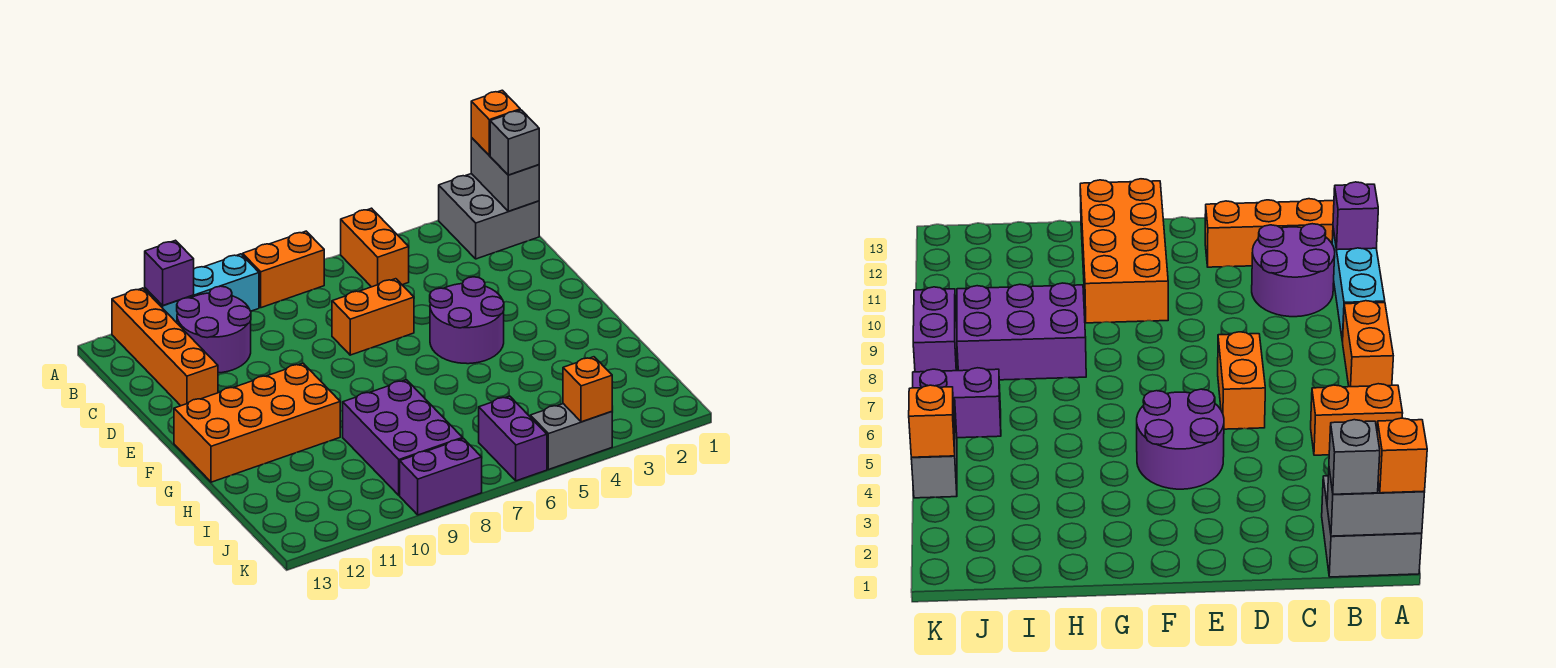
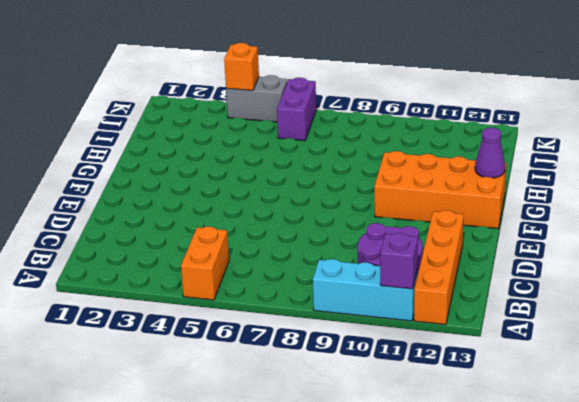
purple cone G13 level 2 -> none
none -> grey brick A1:B2 level 1
none -> orange brick A7:A8 level 1
none -> orange brick D6:D7 level 1

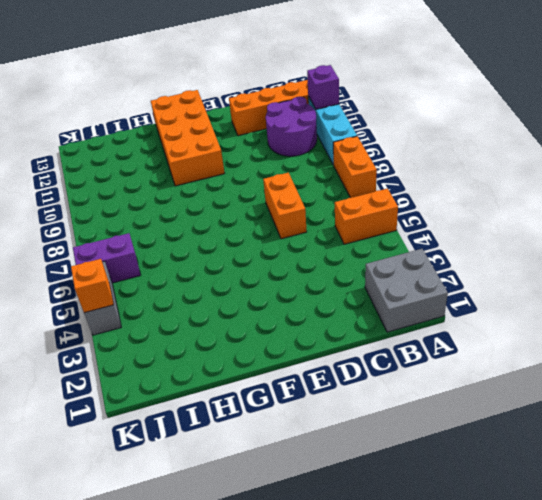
none -> purple round brick E4:F5 level 1
none -> purple brick H8:J9 level 1
none -> purple brick K8:K9 level 1

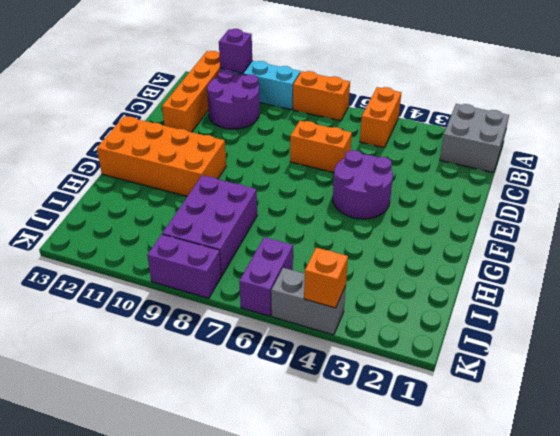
none -> grey brick A1:B1 level 2
none -> orange brick A1 level 3
none -> grey brick B1 level 3

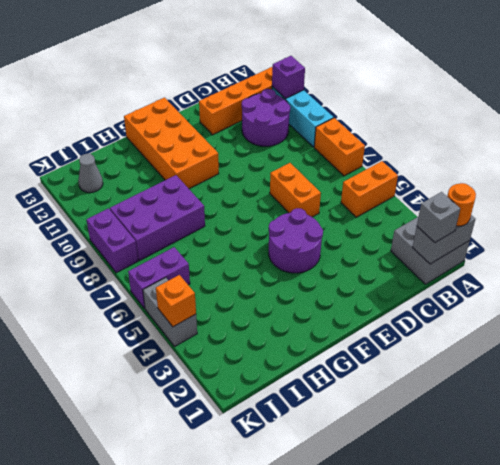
orange round brick A1 level 3 -> orange brick A1 level 3
grey cone J12 level 1 -> none

